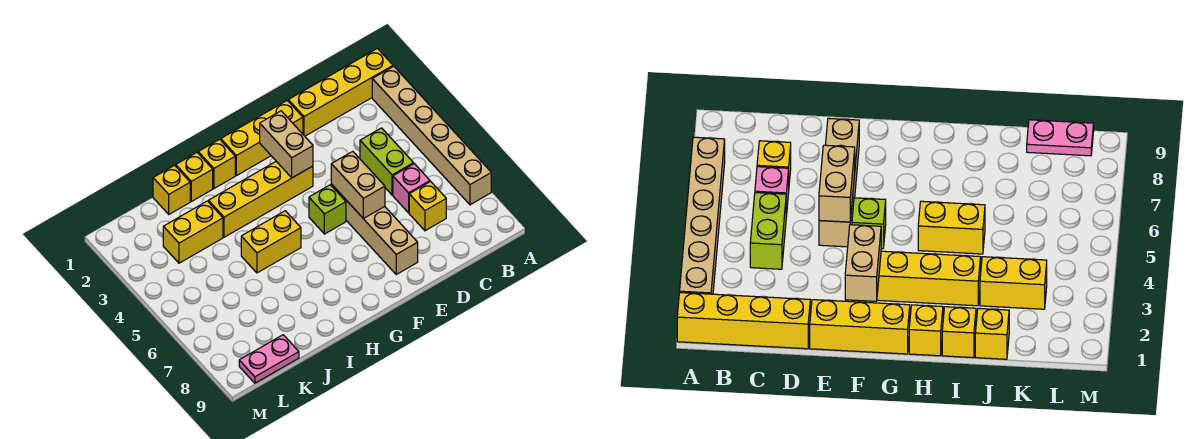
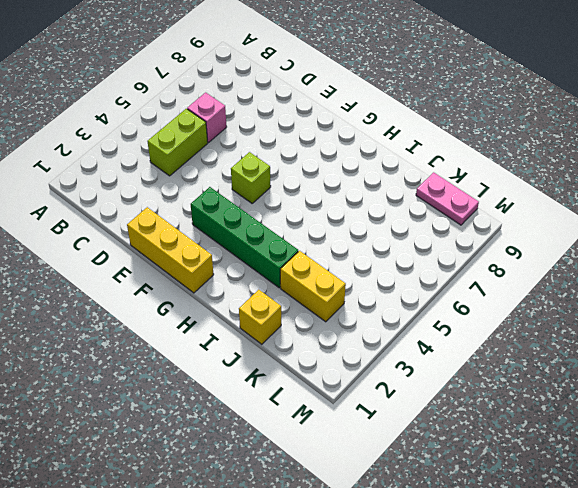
green brick F3:I3 level 1 -> yellow brick F3:I3 level 1
none -> yellow brick A1:D1 level 1
none -> tan brick A2:A7 level 1
none -> yellow brick C7 level 1

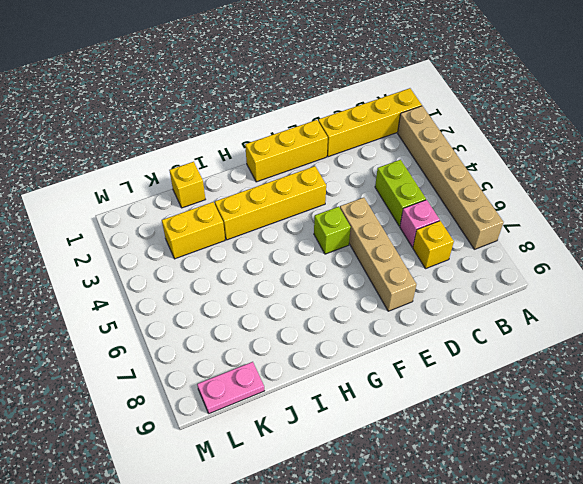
none -> yellow brick H1 level 1
none -> yellow brick H5:I5 level 1
none -> yellow brick I1 level 1

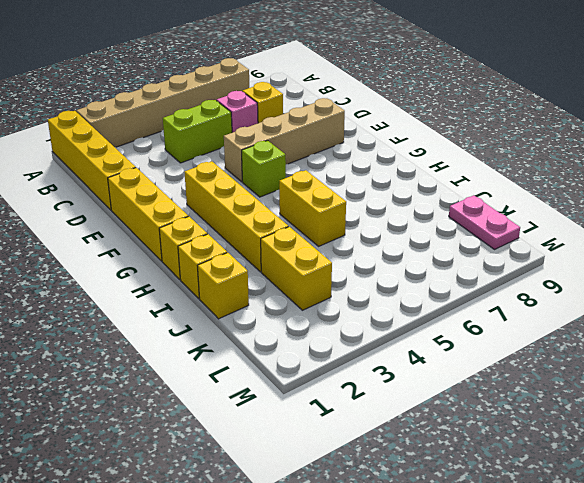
none -> tan brick E5:E6 level 2
none -> tan brick F2:F3 level 2

